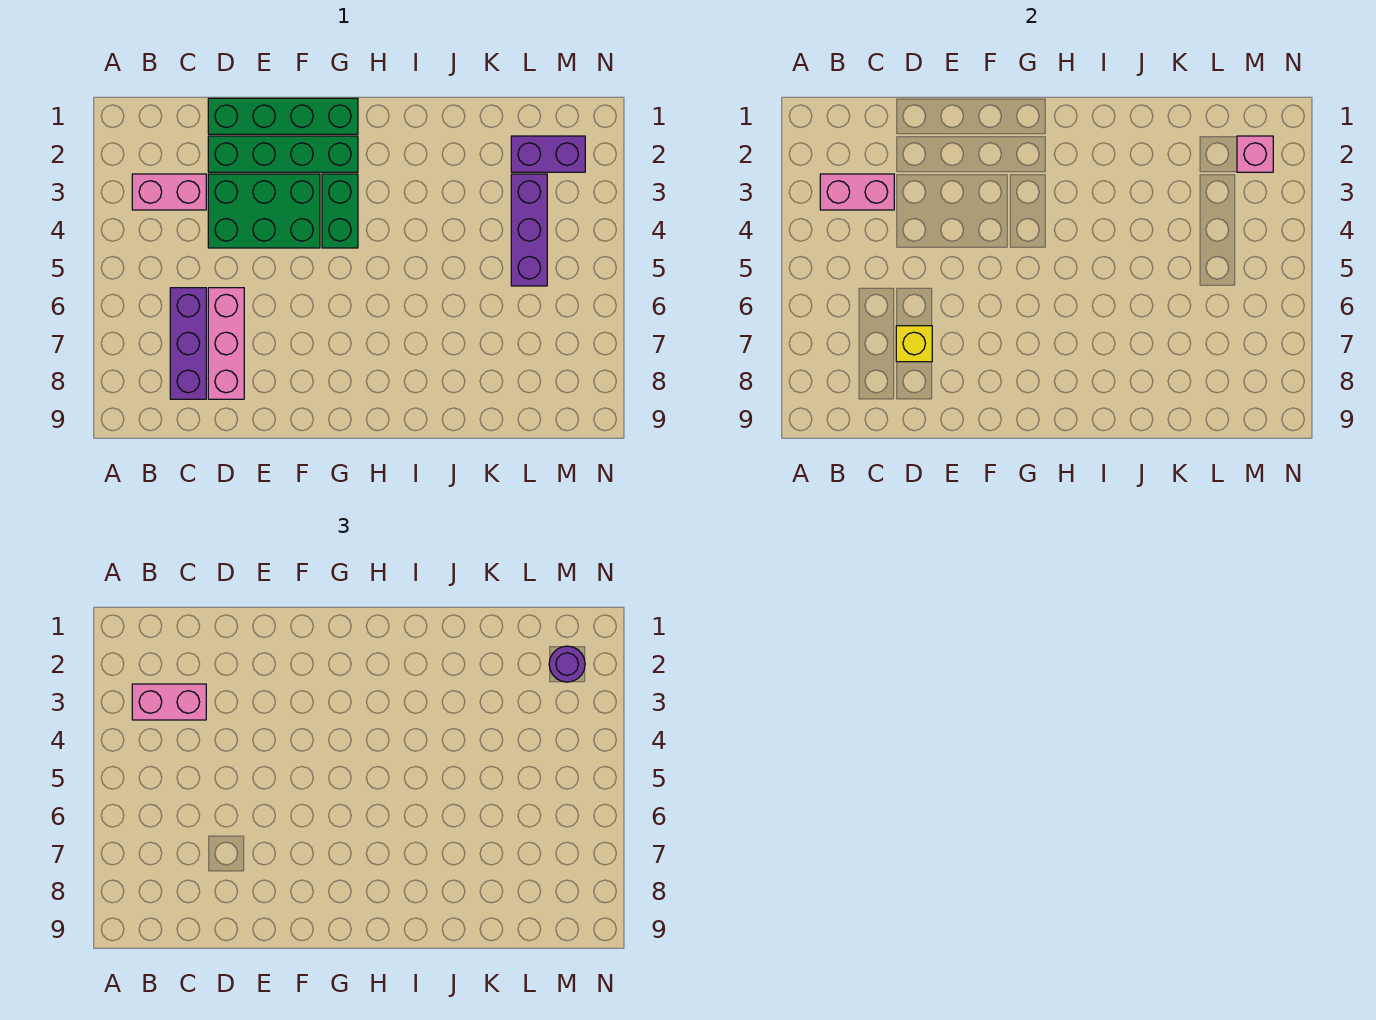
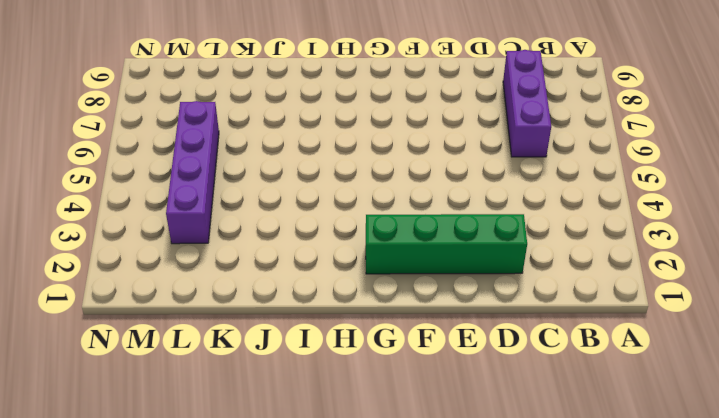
purple brick L3:L6 level 1 -> purple brick L3:L5 level 1
none -> pink brick B3:C3 level 1
none -> green brick D1:G1 level 1
none -> green brick D3:F4 level 1

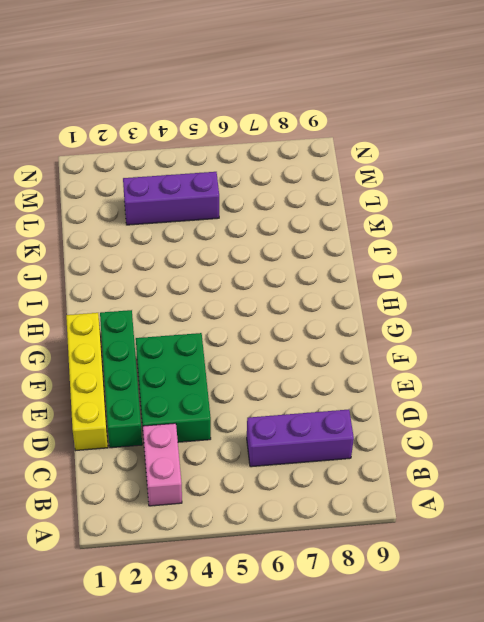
yellow brick D1:G1 level 1 -> green brick D1:G1 level 1
none -> pink brick D6:D8 level 1
none -> green brick G3:G4 level 1
none -> purple brick L2:M2 level 1

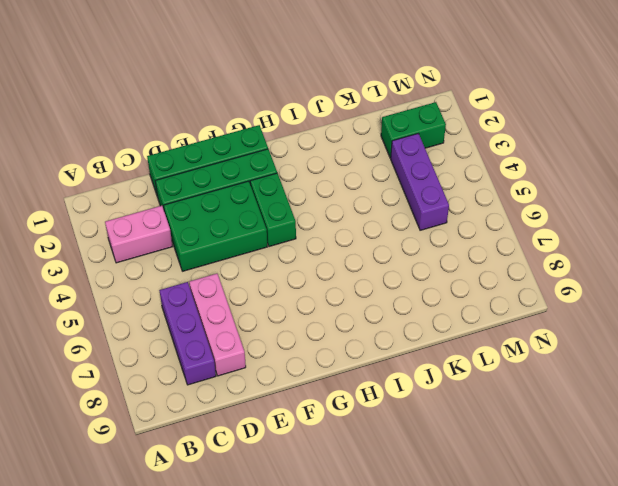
green brick L2:M2 level 1 -> purple brick L2:M2 level 1
none -> pink brick B3:C3 level 2
none -> yellow brick D7 level 2
none -> pink brick M2 level 2

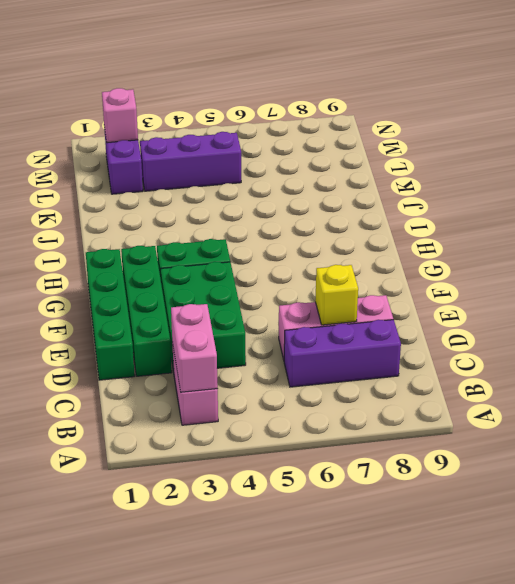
none -> pink brick B3:C3 level 3
none -> purple round brick M2 level 3

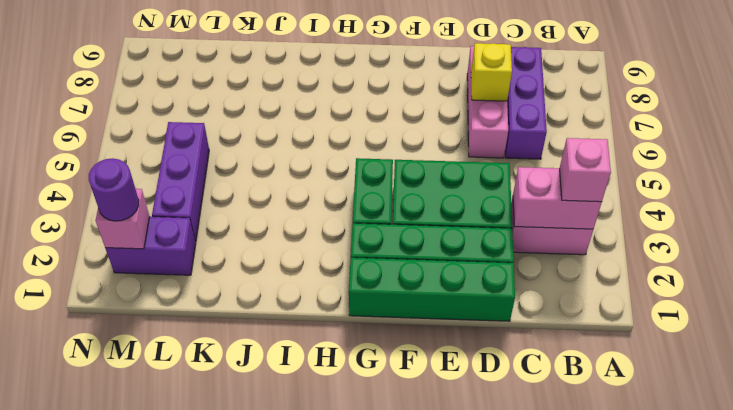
pink brick B3 level 3 -> pink brick B3:C3 level 3

